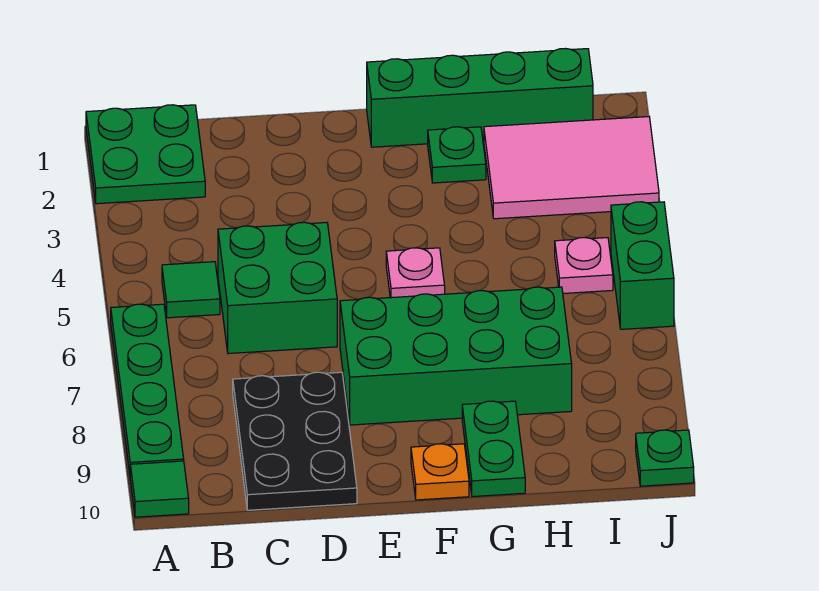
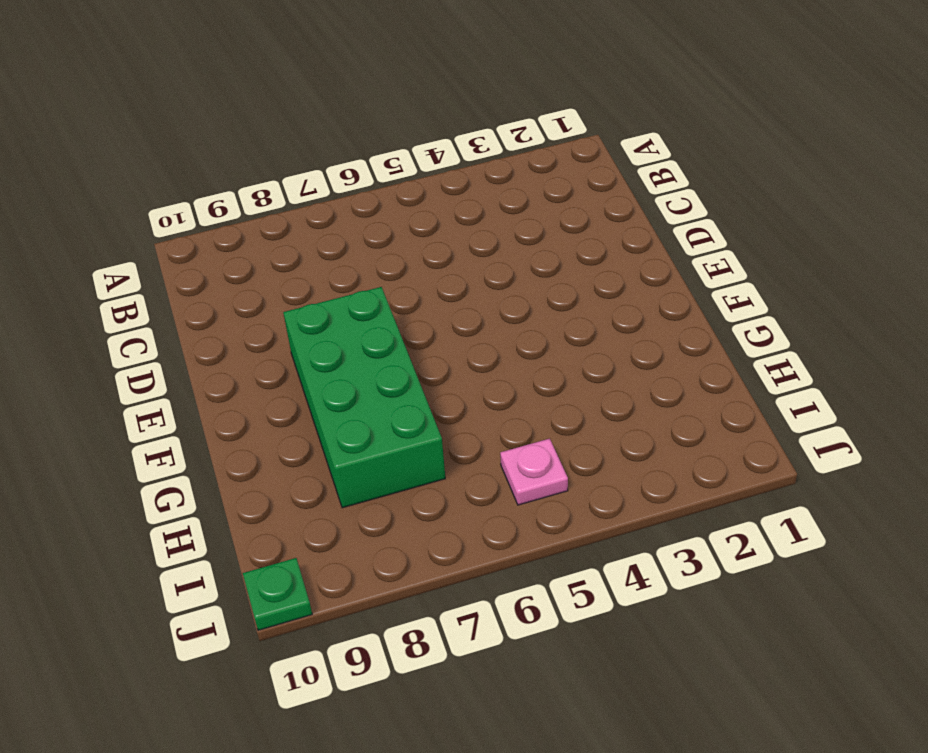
none -> green plate A1:B2 level 1
none -> green plate A6:A9 level 1
none -> green tile A10 level 1

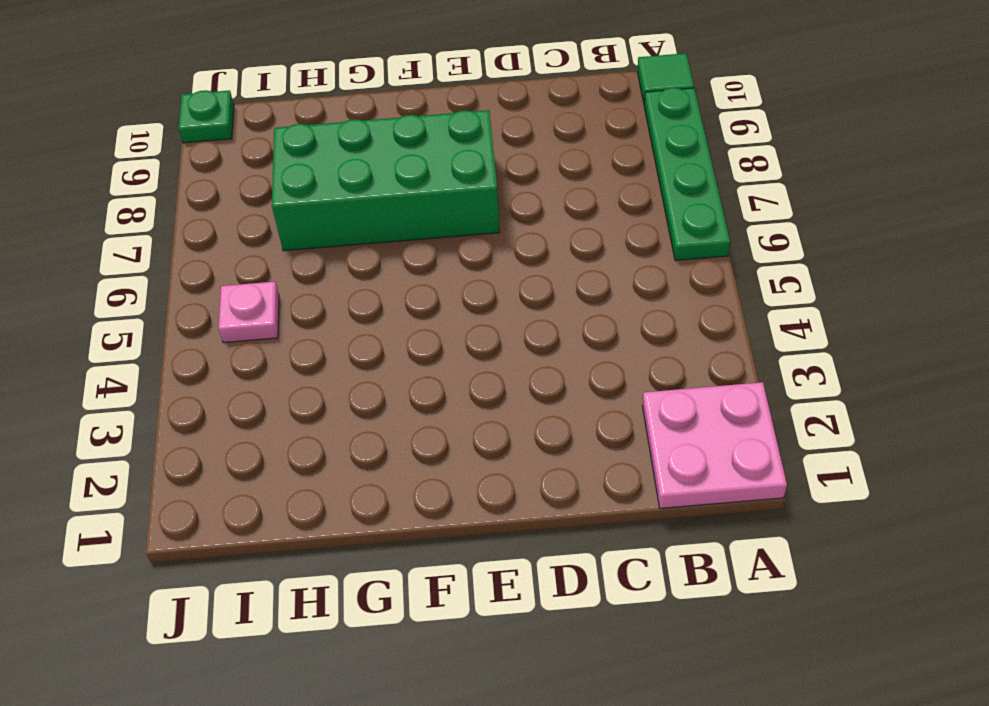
pink plate A1:B2 level 1 -> green plate A1:B2 level 1
none -> green tile B5 level 1
none -> green brick C5:D6 level 1
none -> black plate C8:D10 level 1

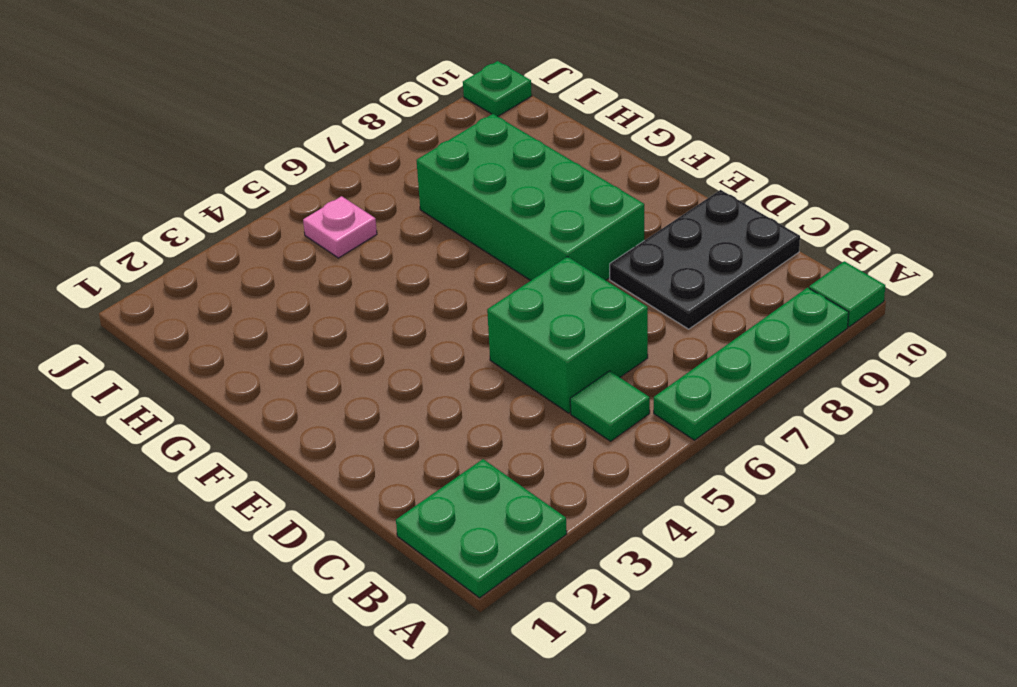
none -> green brick F1:I1 level 1
none -> pink plate F5 level 1
none -> orange plate F10 level 1

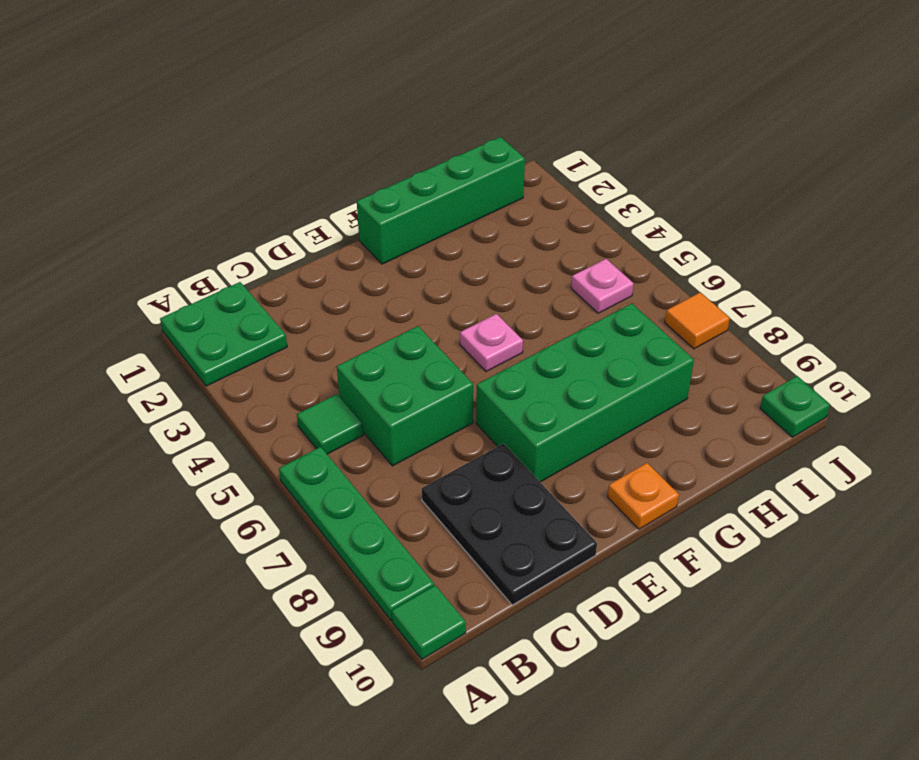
orange tile J7 level 1 -> none
none -> green plate G2 level 1
none -> green plate G9:G10 level 1
none -> pink tile H2:J3 level 1

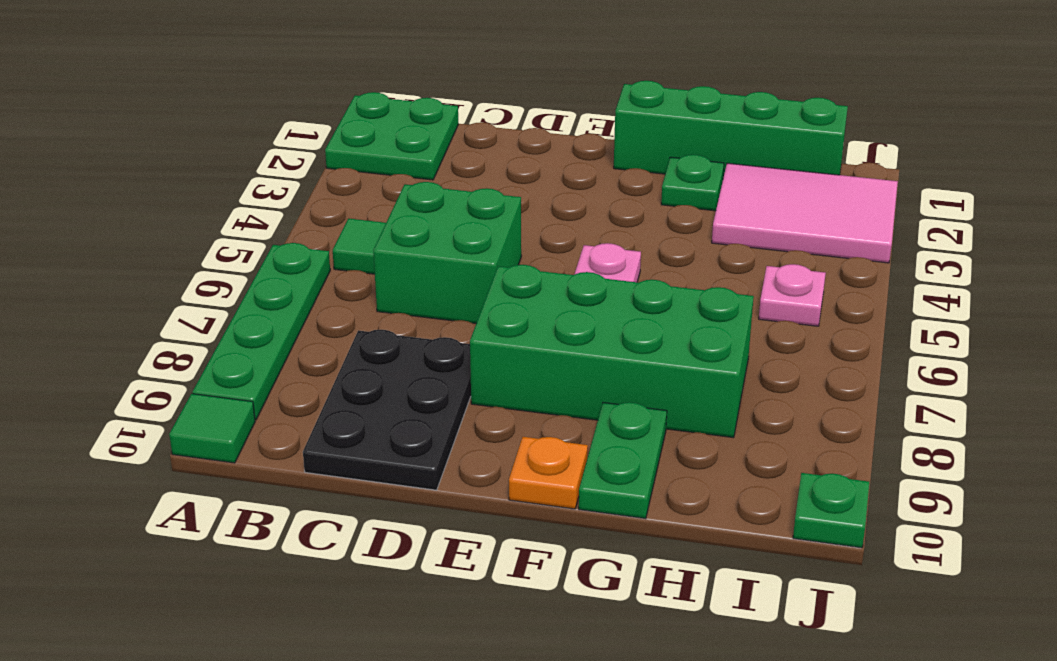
none -> green brick J5:J6 level 1

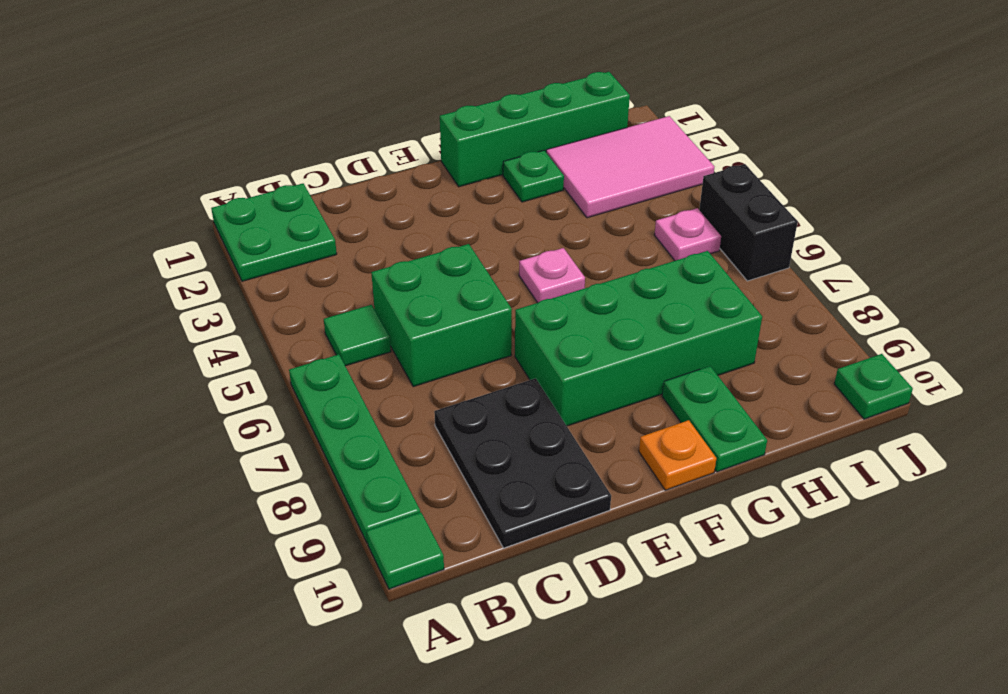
black brick J5:J6 level 1 -> green brick J5:J6 level 1

